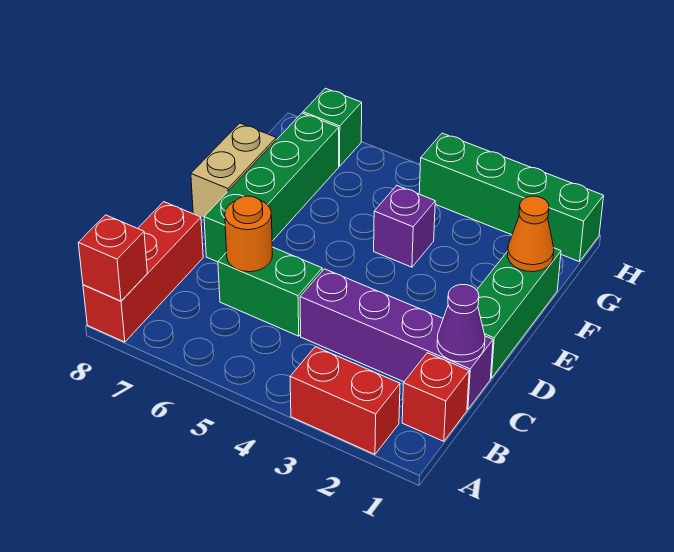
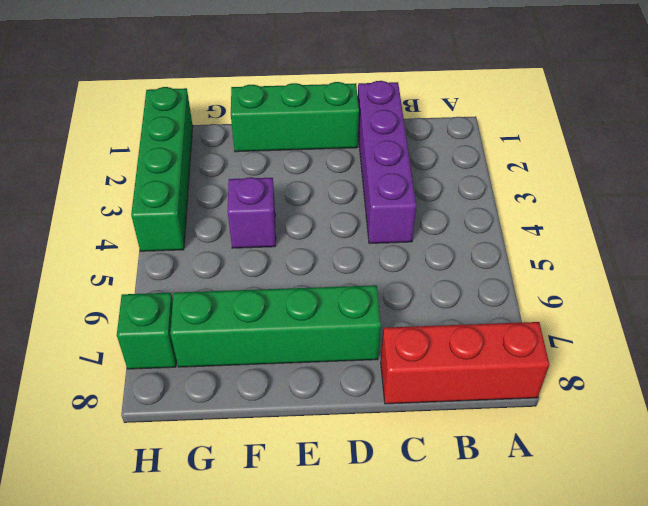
none -> red brick A2:A3 level 1
none -> red brick B1 level 1
none -> green brick C5:C6 level 1

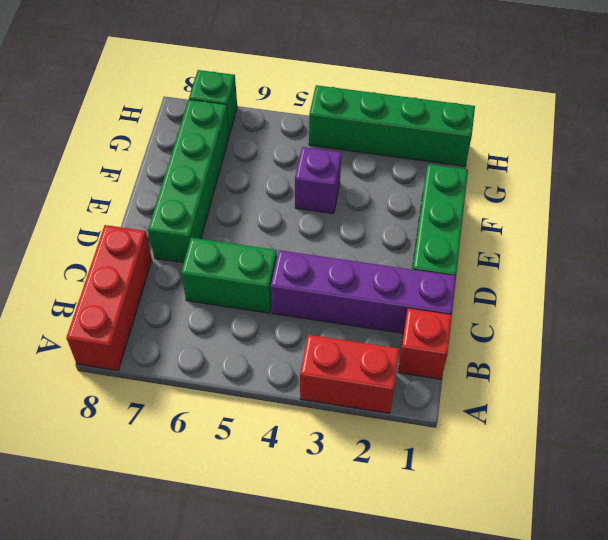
none -> tan brick E8:F8 level 1
none -> red brick A8 level 2
none -> purple cone C1 level 2

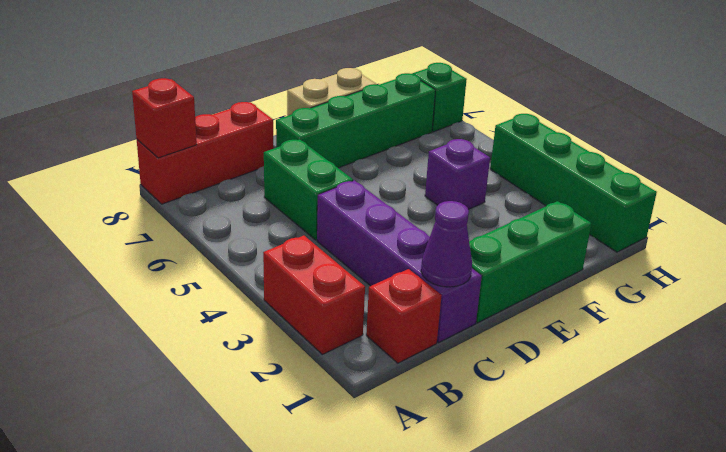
none -> orange round brick C6 level 2
none -> orange cone F1 level 2

